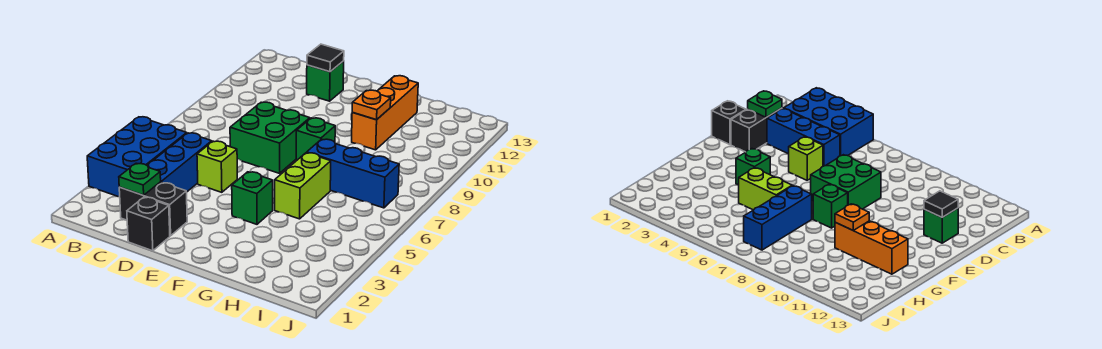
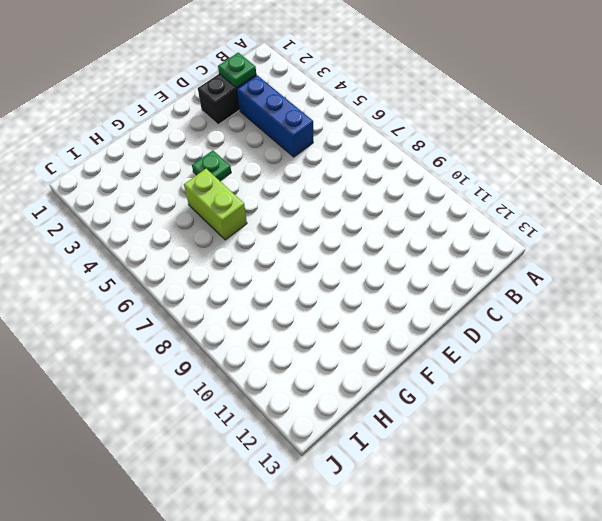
green plate F4 level 1 -> green brick F4 level 1
none -> blue brick A3:B5 level 1
none -> black brick D1 level 1
none -> lime brick D5 level 1

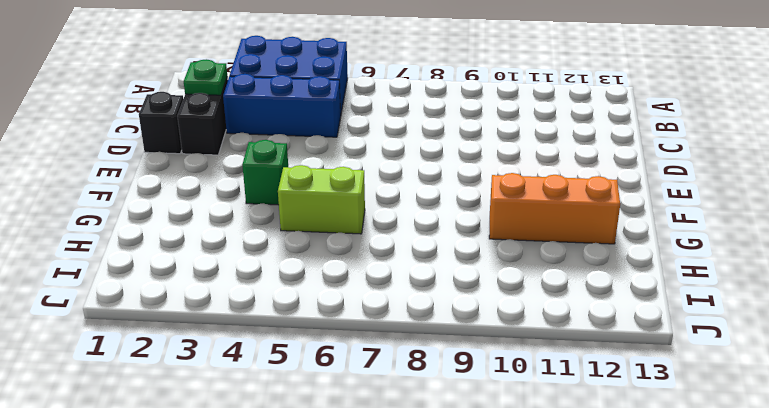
none -> lime brick D5 level 1
none -> green brick D7:E8 level 1
none -> green brick D12 level 1

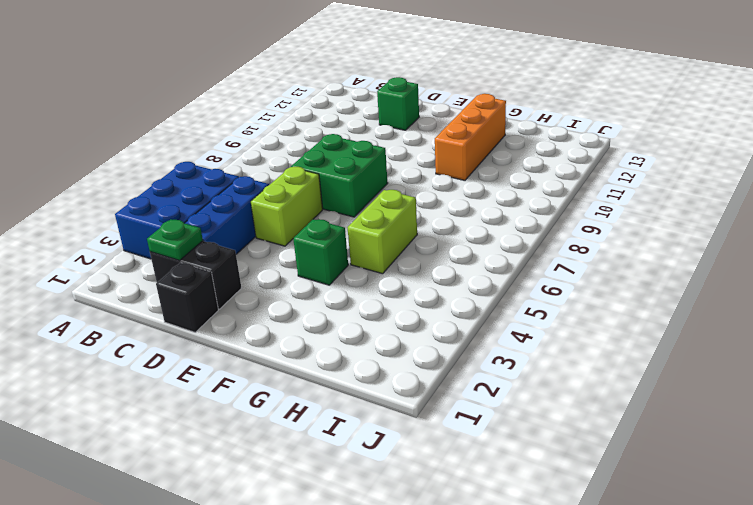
lime brick D5:D6 level 1 -> lime brick D5 level 1
none -> green brick F8 level 1
none -> blue brick G7:I7 level 1
none -> black tile D12 level 2

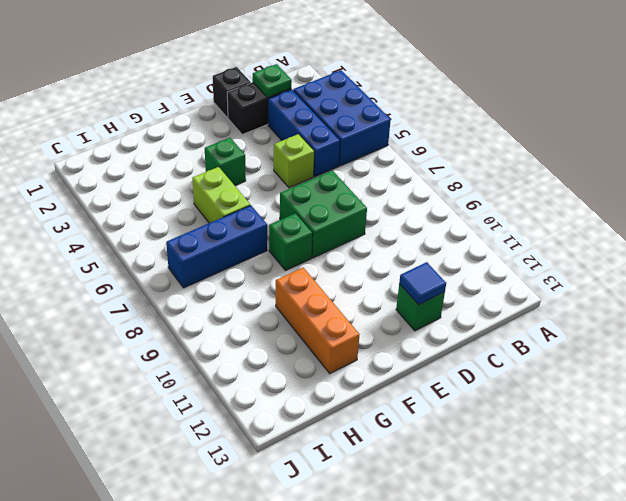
blue tile D12 level 2 -> black tile D12 level 2
none -> orange plate G10 level 2

